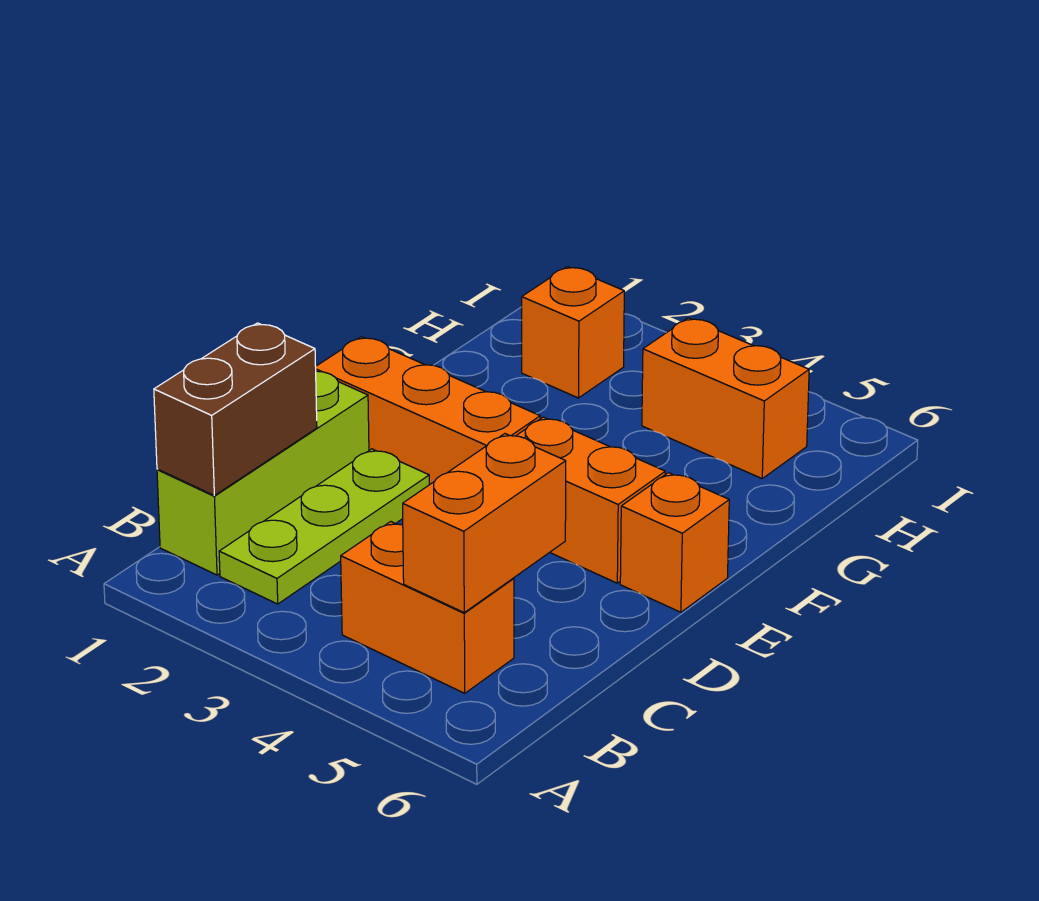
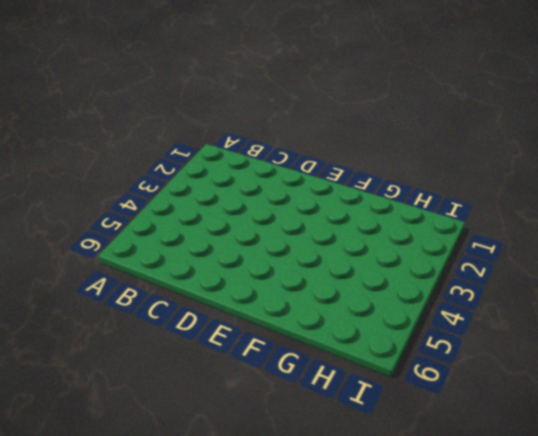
none -> lime brick B1:D1 level 1
none -> lime plate B2:D2 level 1

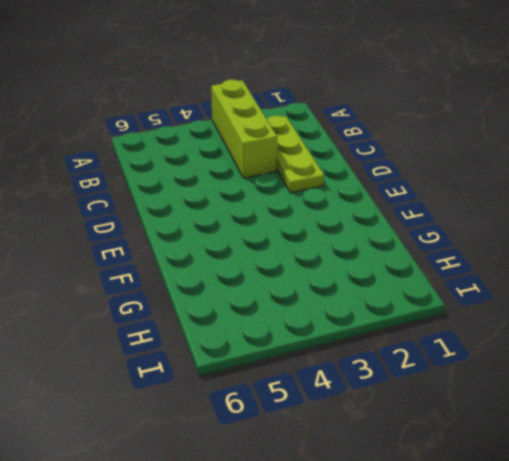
lime brick A3:C3 level 1 -> lime brick B1:D1 level 1
none -> orange brick B4:B5 level 1
none -> orange brick E1:E3 level 1

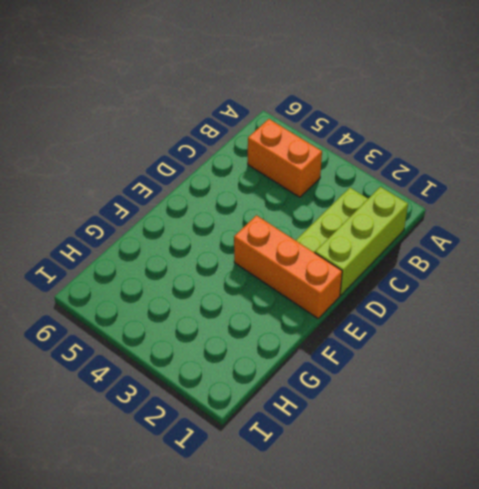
none -> orange brick E4:E5 level 1
none -> orange brick E6 level 1

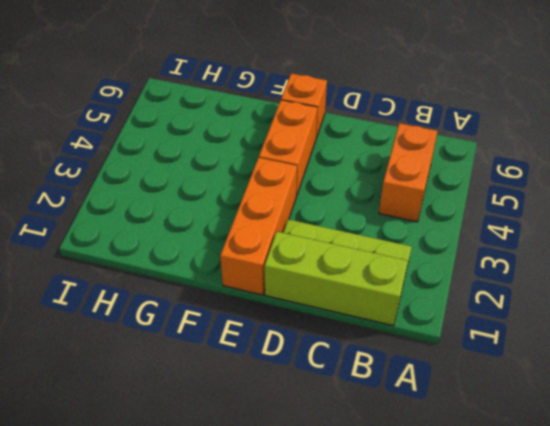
none -> orange brick H2 level 1
none -> orange brick H4:H5 level 1

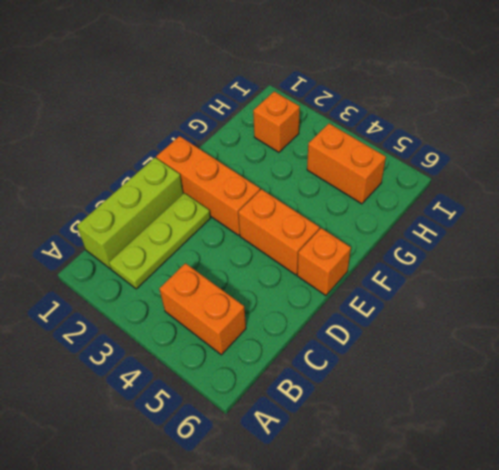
none -> brown brick B1:C1 level 2
none -> orange brick B5:C5 level 2

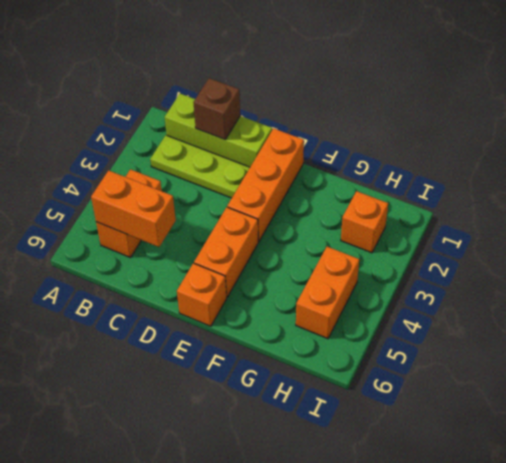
brown brick C1 level 2 -> brown brick B1:C1 level 2

